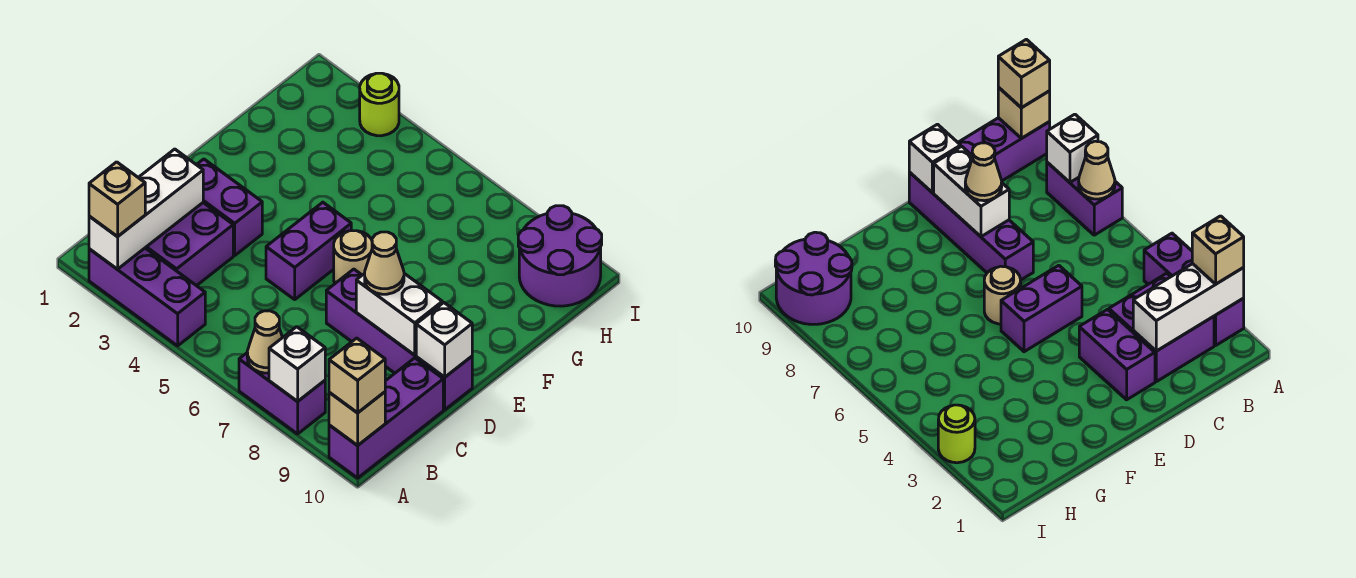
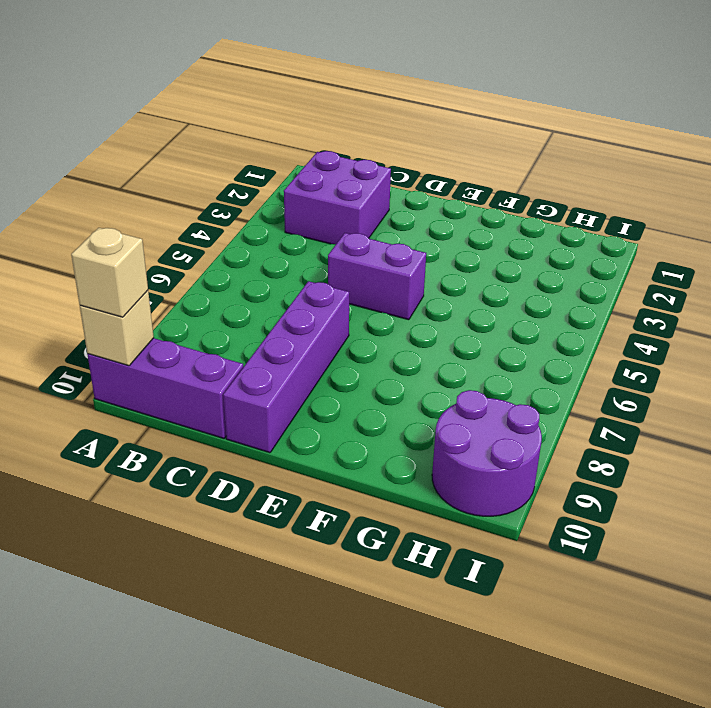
none -> purple brick A2:A4 level 1
none -> purple brick A7:A8 level 1
none -> purple brick D2:D3 level 1

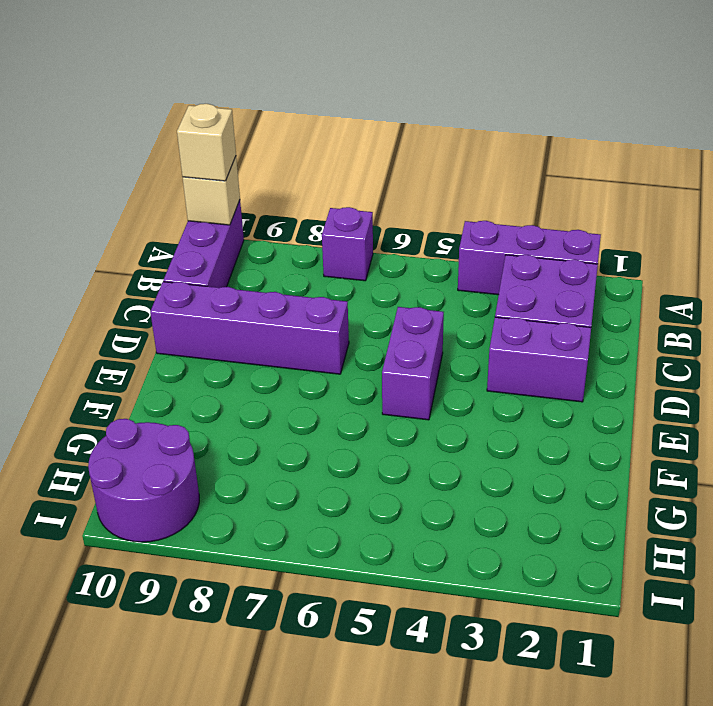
purple brick A7 level 1 -> purple brick A7:A8 level 1
none -> tan round brick E6 level 1
none -> lime round brick I3 level 1
none -> white brick A2:C2 level 2

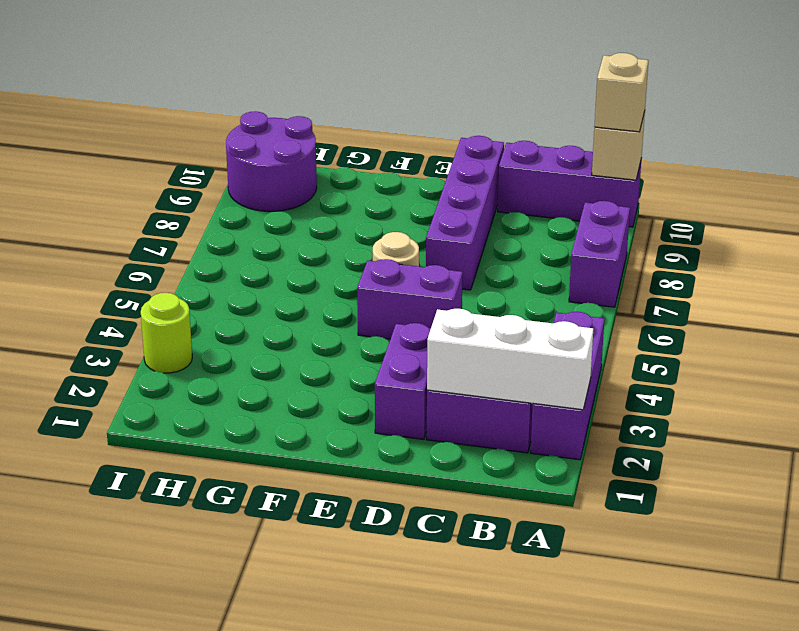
none -> tan cone A7 level 2
none -> white brick A8 level 2
none -> white brick D8:D9 level 2

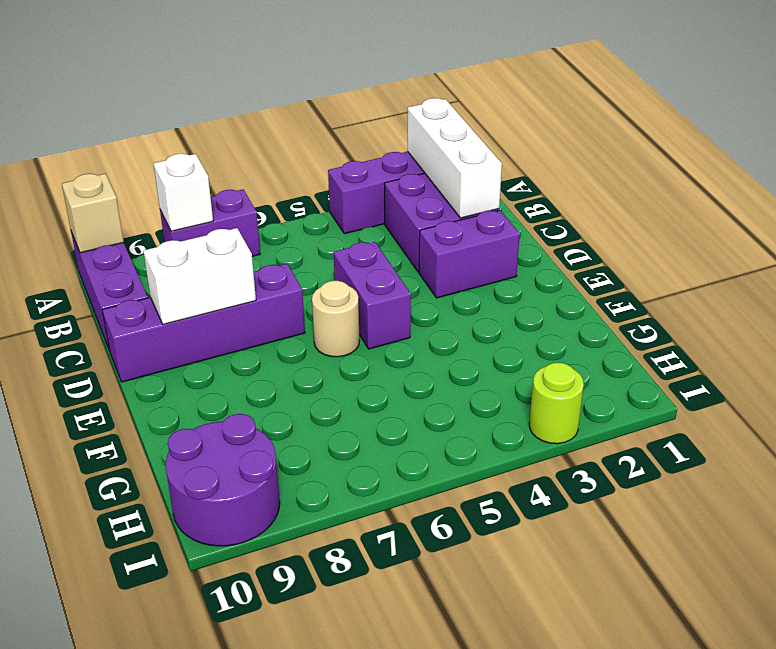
none -> tan cone A7 level 2
none -> white brick D10 level 2
none -> tan brick A2 level 3

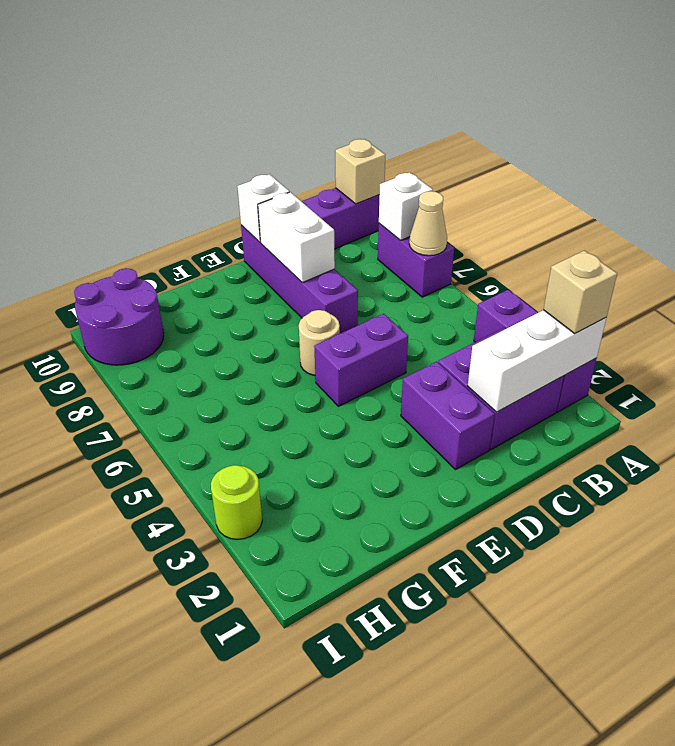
none -> tan brick A10 level 3
none -> tan cone D8 level 3

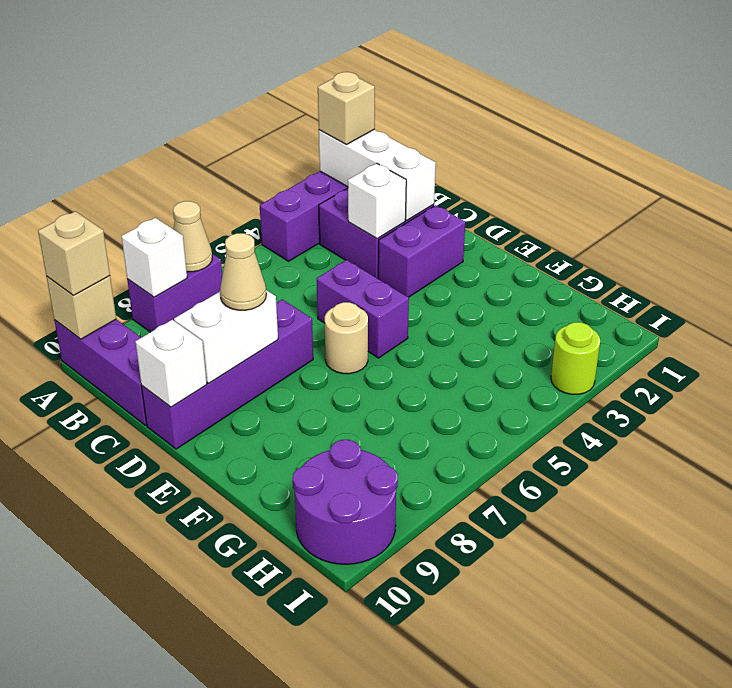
white brick C3 level 2 -> none

